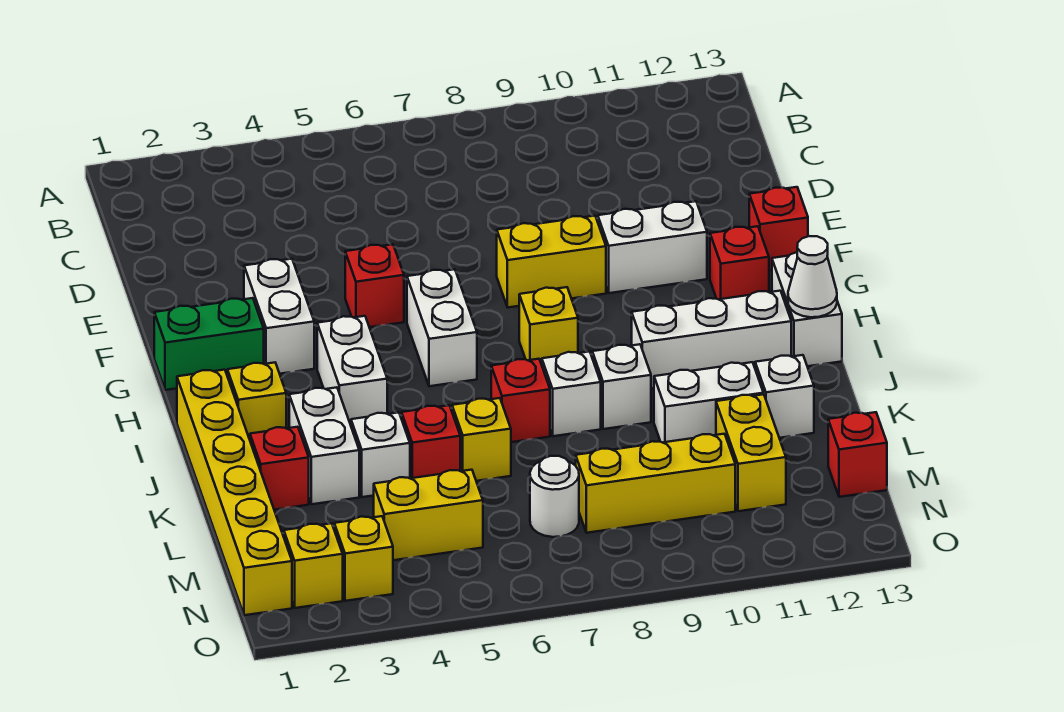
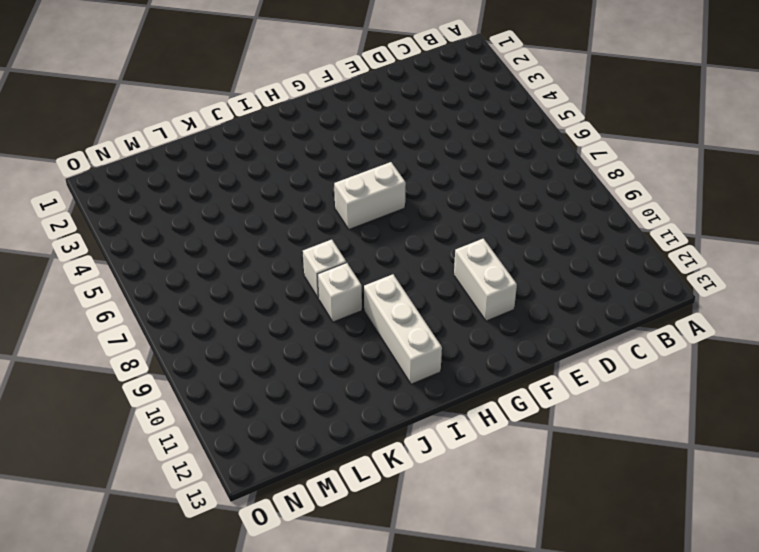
none -> white brick F3:G3 level 1
none -> red brick F5 level 1
none -> yellow brick F8:F9 level 1
none -> red brick F13 level 1

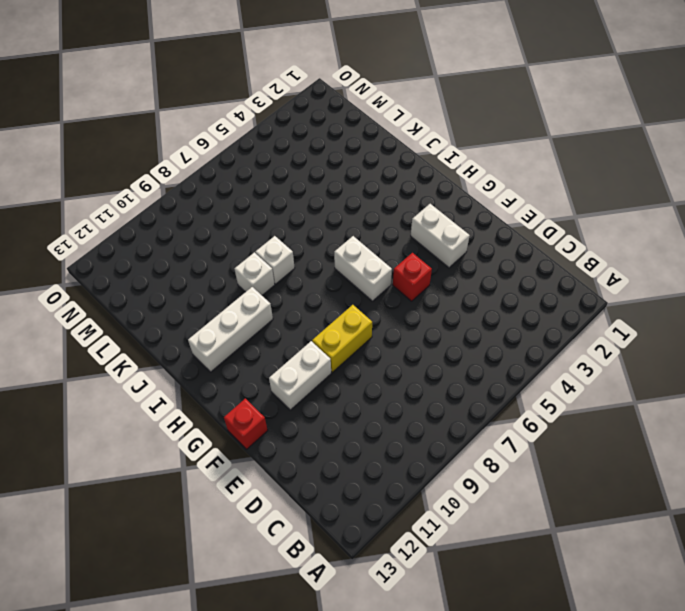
none -> green brick G1:G2 level 1
none -> red brick G12 level 1
none -> white brick H4:I4 level 1
none -> yellow brick H8 level 1

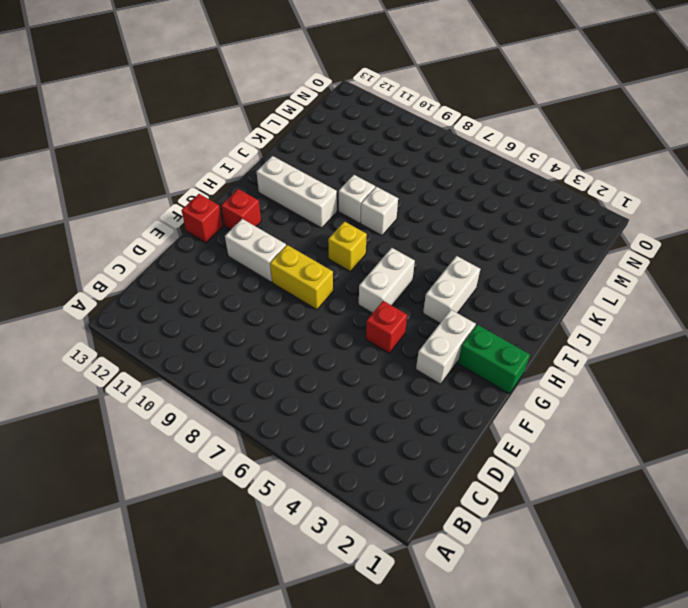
none -> white brick H13:I13 level 1
none -> yellow brick I1:N1 level 1
none -> yellow brick I2 level 1
none -> white brick J3:K3 level 1

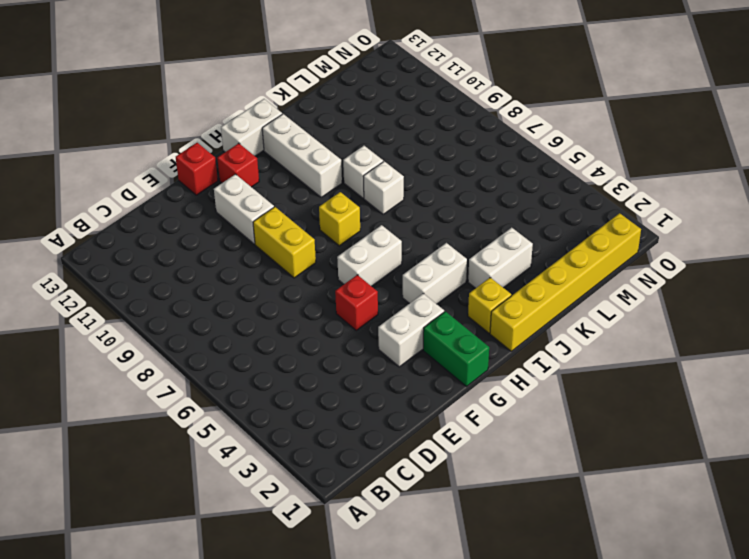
none -> red brick J7 level 1
none -> red brick K2 level 1
none -> white brick K4 level 1
none -> red brick K5 level 1

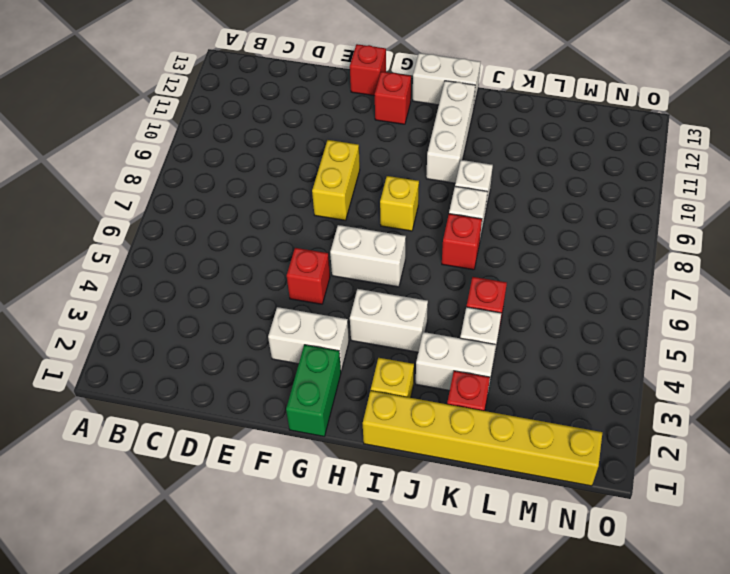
none -> white brick F10:F11 level 1
none -> yellow brick K6 level 1
none -> white brick K10:K11 level 1
none -> white brick K12 level 1

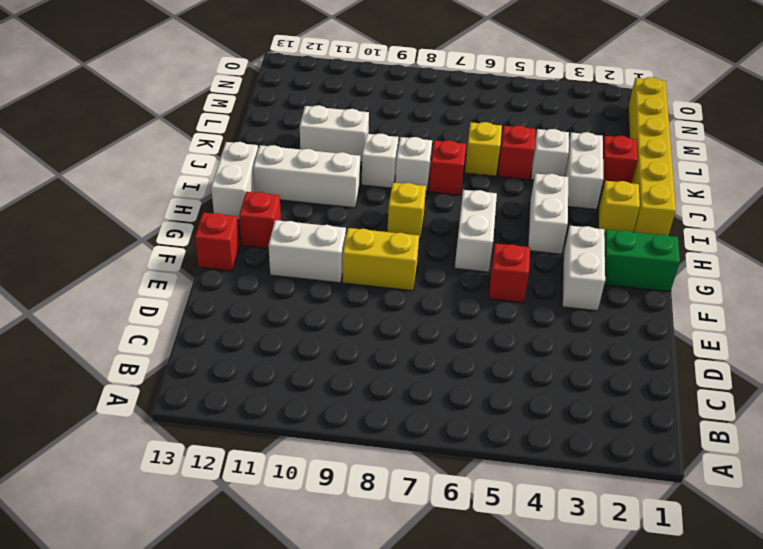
none -> white brick K12 level 1
none -> yellow brick L11:M11 level 1
none -> yellow brick M4:M5 level 1
none -> white round brick M7 level 1

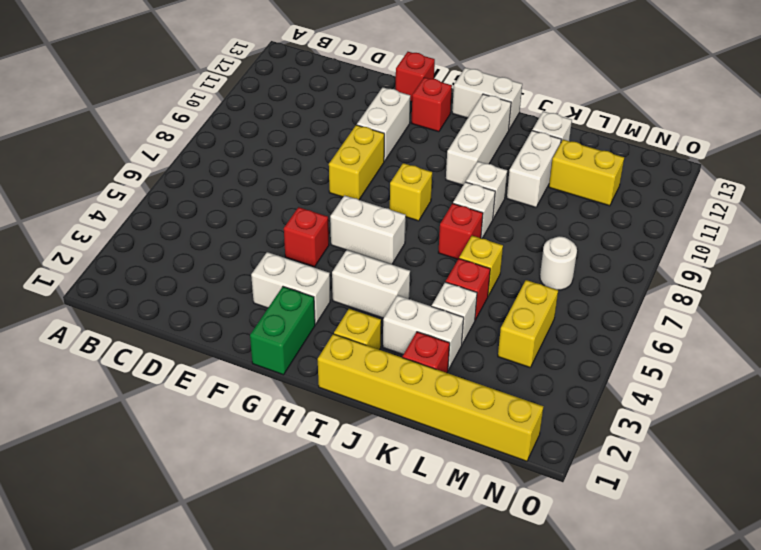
none -> yellow brick M8:M10 level 1
none -> red brick M13 level 1
none -> yellow brick N2 level 1
none -> yellow brick N3 level 1

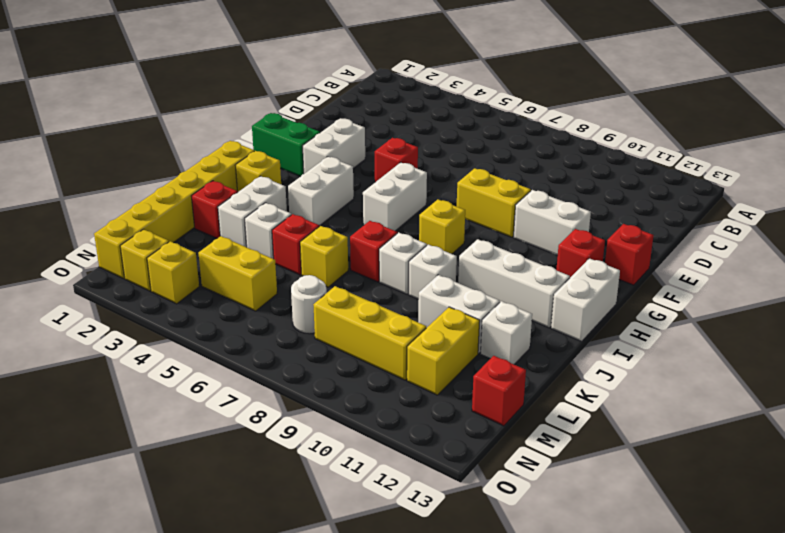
none -> white cone I13 level 2

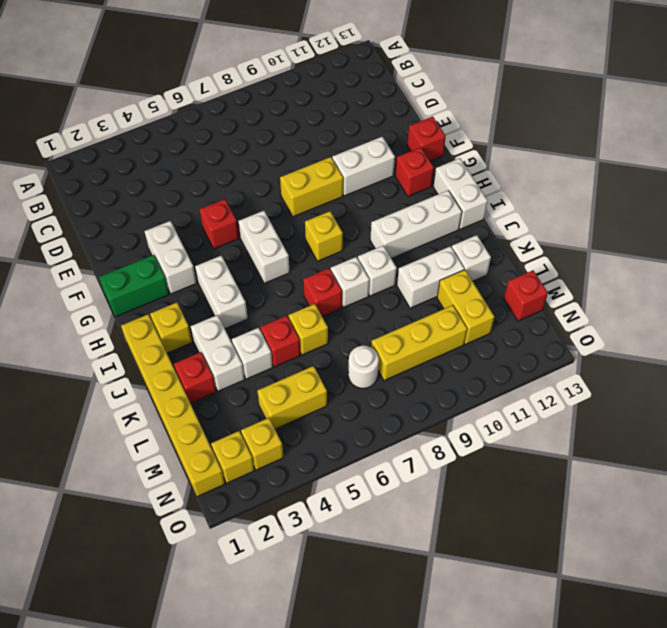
none -> white cone I13 level 2

